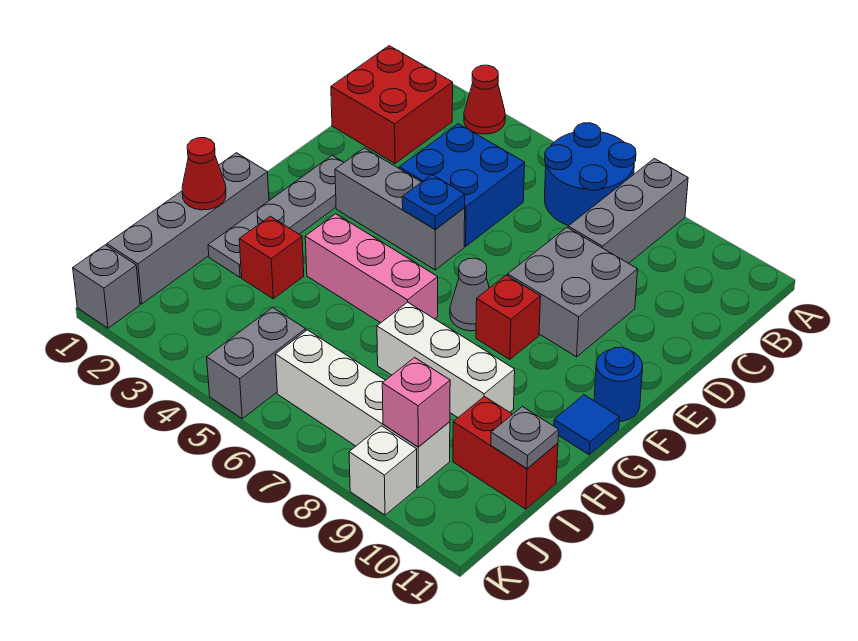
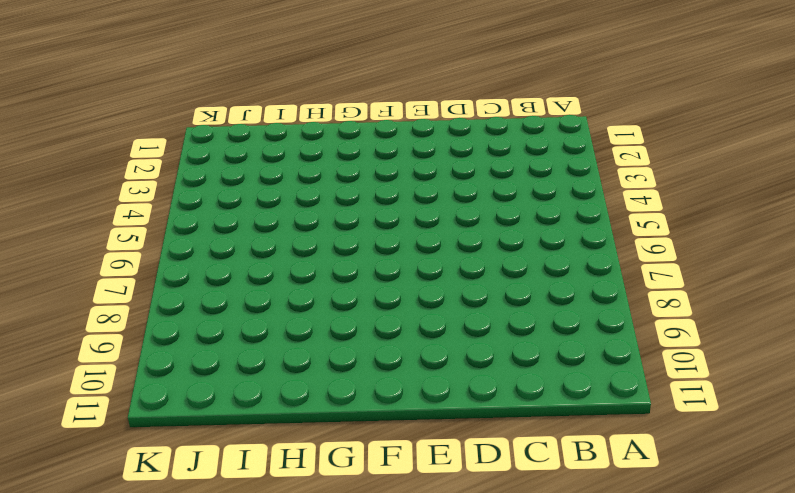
none -> red cone A3 level 1
none -> blue round brick A6:B7 level 1
none -> grey brick A8:C8 level 1

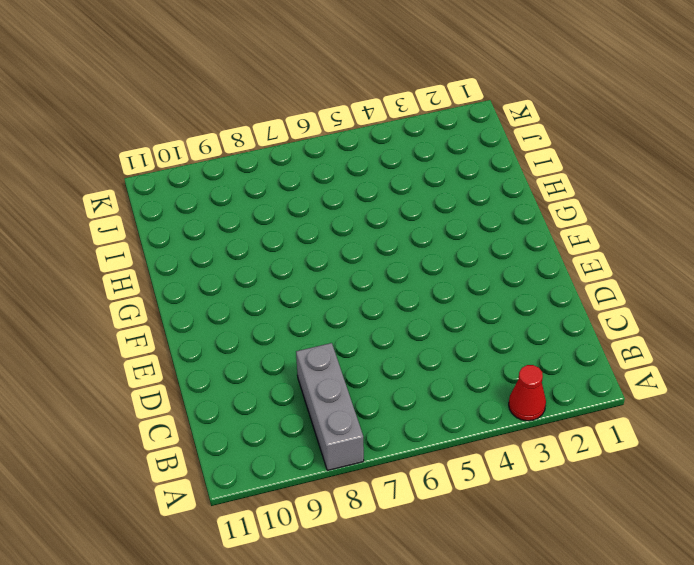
none -> blue round brick A6:B7 level 1
none -> red brick B1:C2 level 1
none -> blue brick C4:D5 level 1

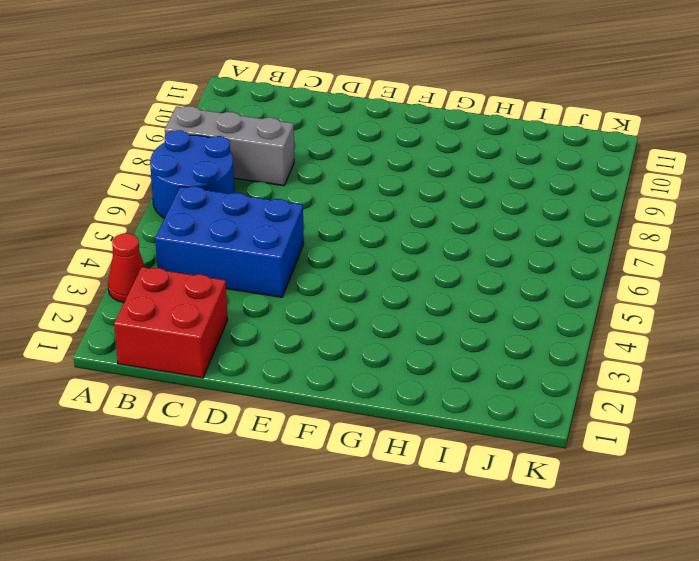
blue brick B4:D5 level 1 -> blue brick C4:D5 level 1
none -> grey brick D8:E9 level 1
none -> grey plate E2:H2 level 1
none -> grey brick E3:E5 level 1

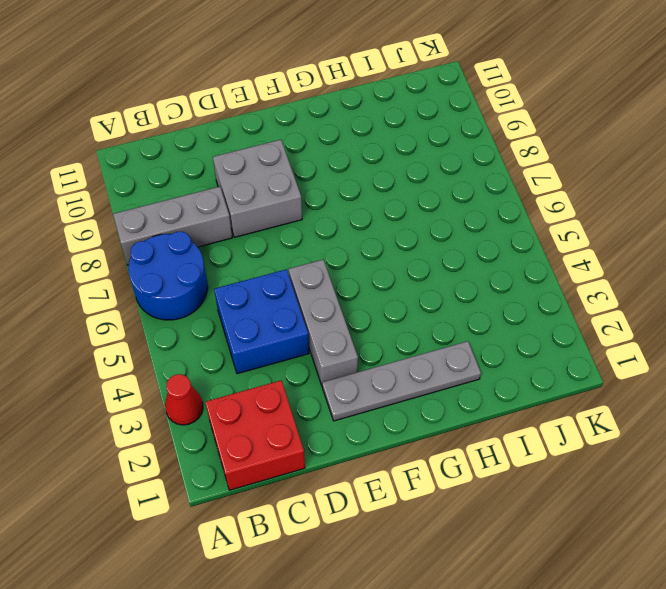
none -> grey cone F7 level 1
none -> red brick F8 level 1
none -> blue round brick F11 level 1

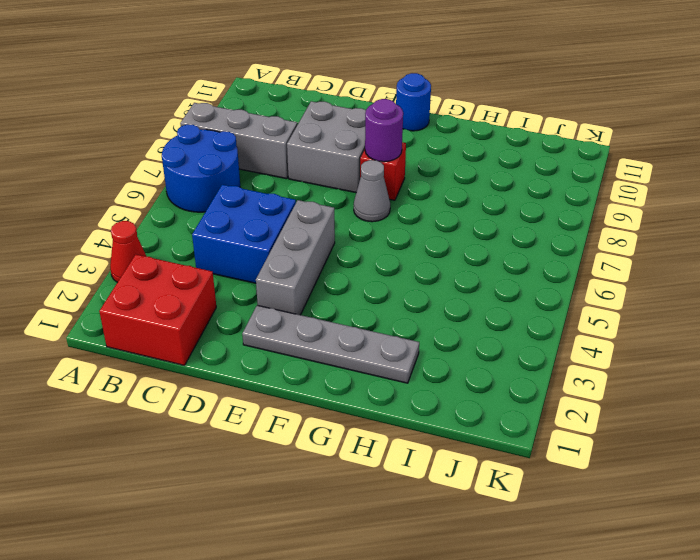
purple round brick F8 level 2 -> none
none -> grey brick G1:J1 level 1
none -> pink brick G4:G6 level 1
none -> blue tile G11 level 1

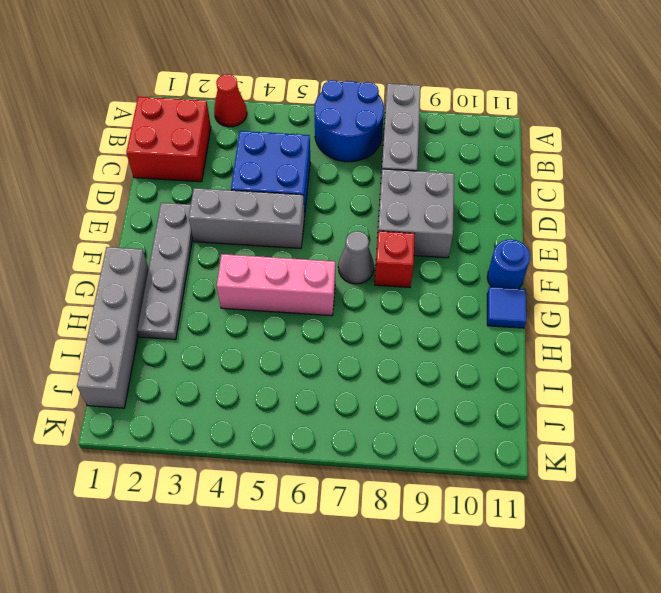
none -> red brick H3 level 1
none -> white brick H7:H9 level 1
none -> red brick I10:I11 level 1

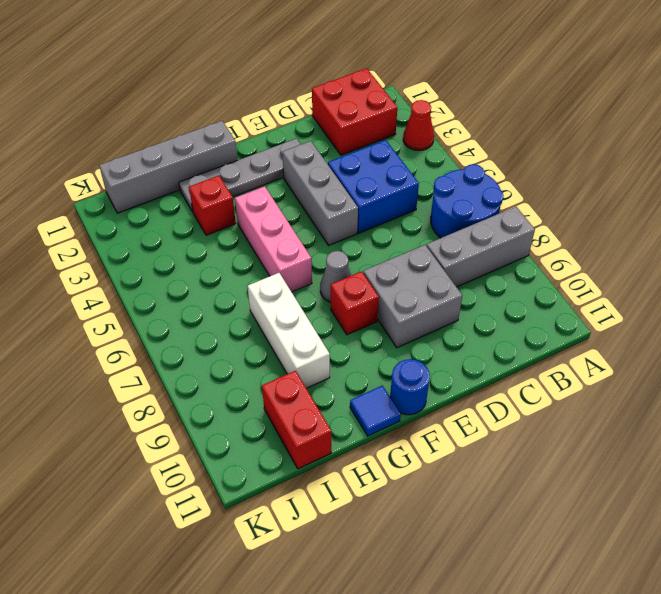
none -> grey brick J5:K5 level 1
none -> white brick J6:J9 level 1
none -> grey brick K1 level 1

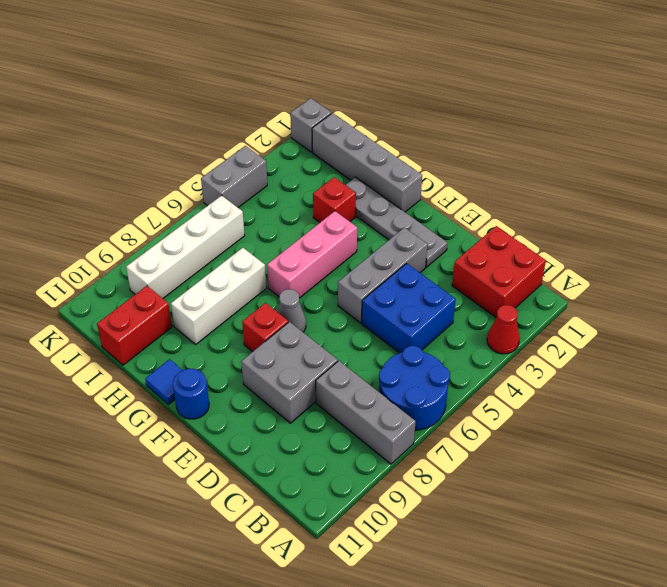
grey brick K4:K5 level 1 -> grey brick J5:K5 level 1
none -> white brick K9 level 1
none -> blue plate E5 level 2
none -> red cone H1 level 2

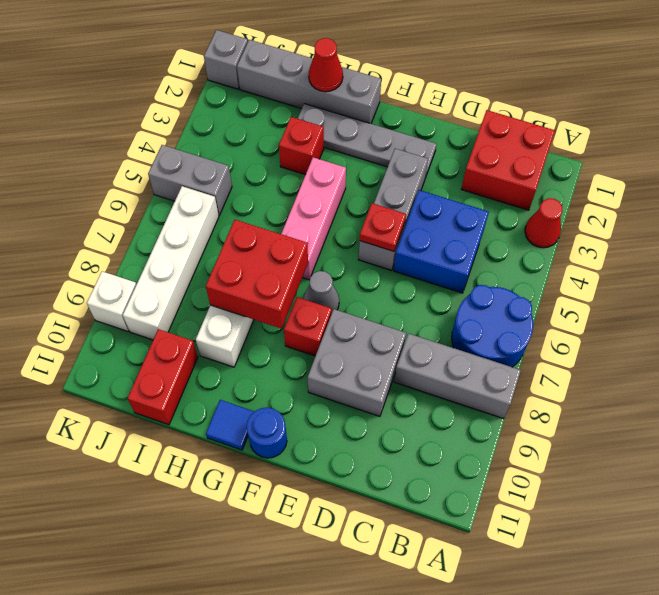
red plate E5 level 2 -> blue plate E5 level 2
red brick G7:H8 level 2 -> none
none -> grey plate I11 level 2
none -> pink brick J9 level 2

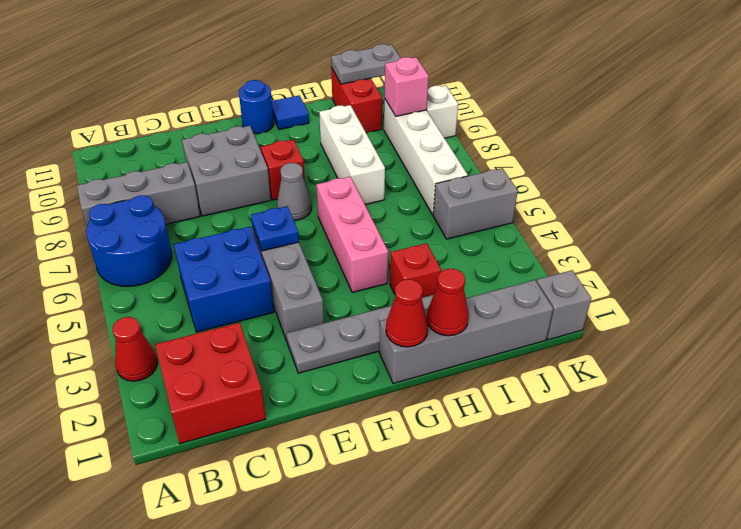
red cone G1 level 2 -> none
grey plate I11:J11 level 2 -> grey plate I11 level 2

